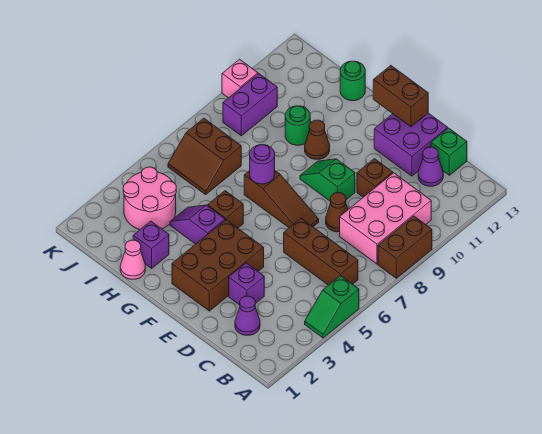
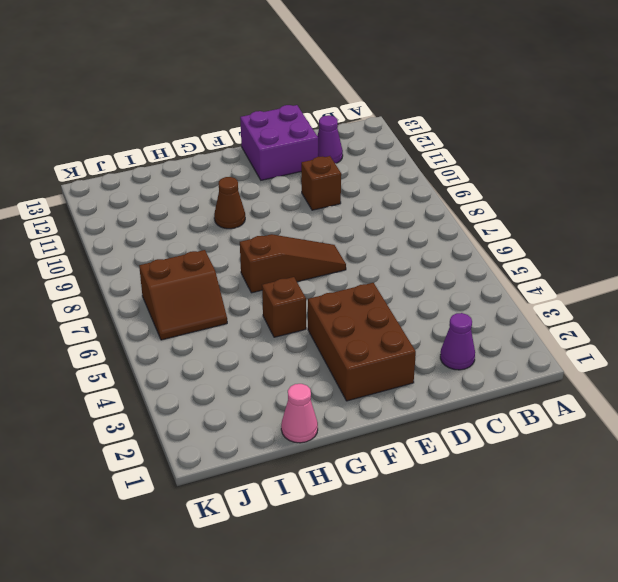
none -> green slope A4:A5 level 1 top 5
none -> brown brick A8:A9 level 1
none -> brown brick B6:D6 level 1

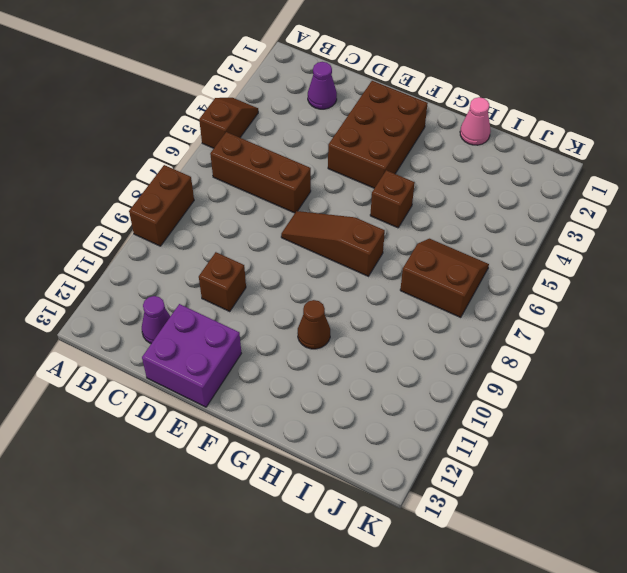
brown slope A4:A5 level 1 top 5 -> green slope A4:A5 level 1 top 5
none -> pink brick B8:C10 level 1
none -> green brick C13 level 1
none -> purple brick D3 level 1

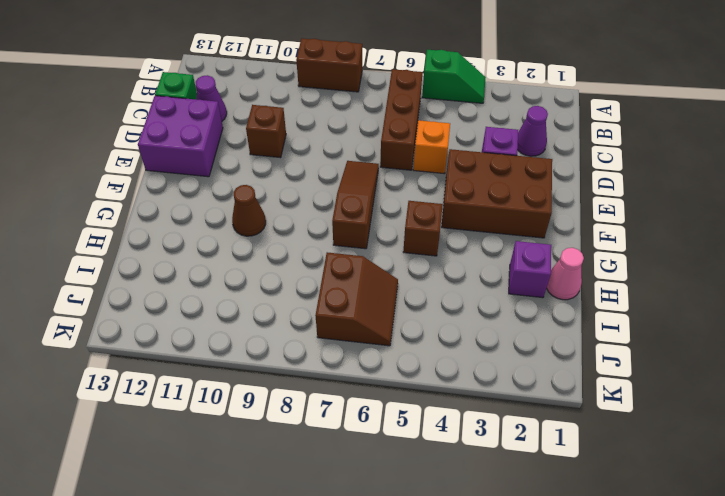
orange brick D5 level 1 -> none
none -> pink brick B8:C10 level 1
none -> brown cone D8 level 1
none -> green slope E9:F9 level 1 top E

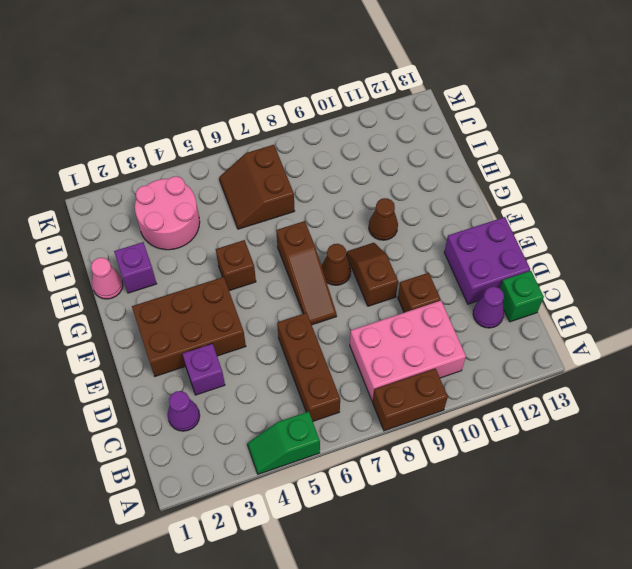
brown slope E9:F9 level 1 top E -> green slope E9:F9 level 1 top E
brown cone F8 level 1 -> brown cone D8 level 1
none -> purple slope G4:H4 level 1 top G
none -> green round brick H10 level 1
none -> green round brick H13 level 1

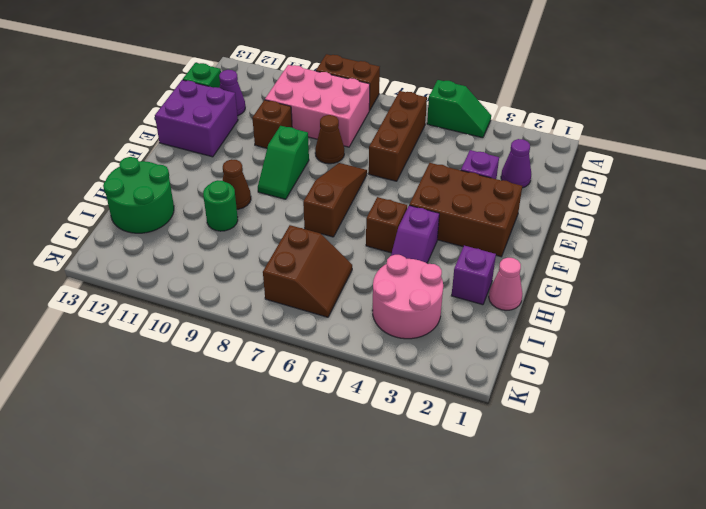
green round brick H12:I13 level 1 -> green round brick H13 level 1
none -> purple brick J9:J10 level 1
none -> pink brick K10 level 1
none -> brown brick E13:F13 level 2

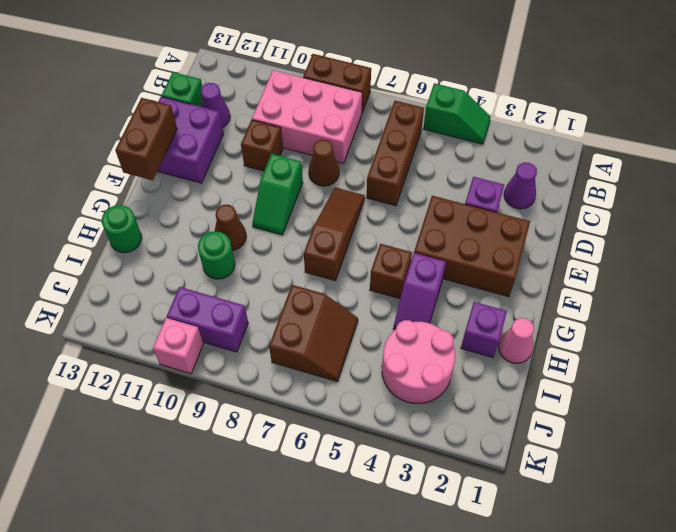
none -> purple round brick G7 level 2

